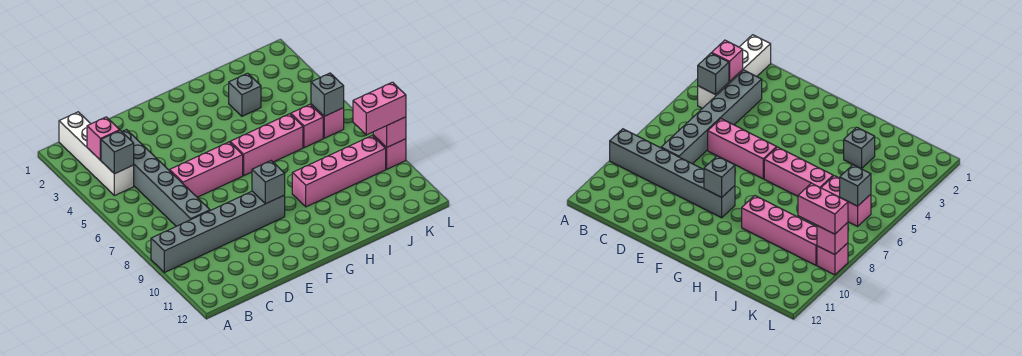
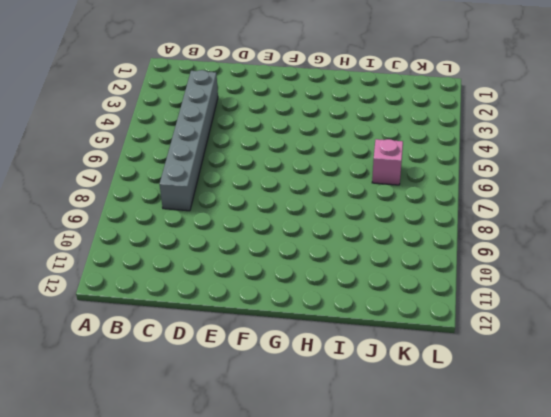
none -> grey brick A9:F9 level 1
none -> white brick B1:B4 level 1
none -> pink brick D6:F6 level 1

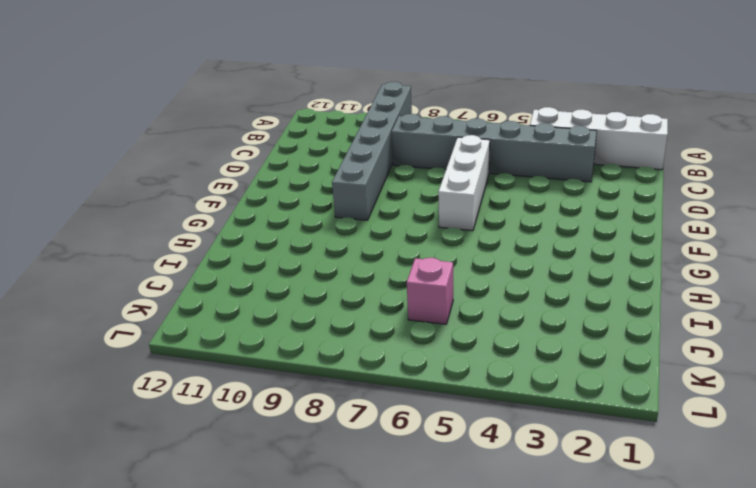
white brick D6:F6 level 1 -> pink brick D6:F6 level 1
none -> pink brick G6:I6 level 1
none -> pink brick H9:K9 level 1
none -> grey brick I3 level 1

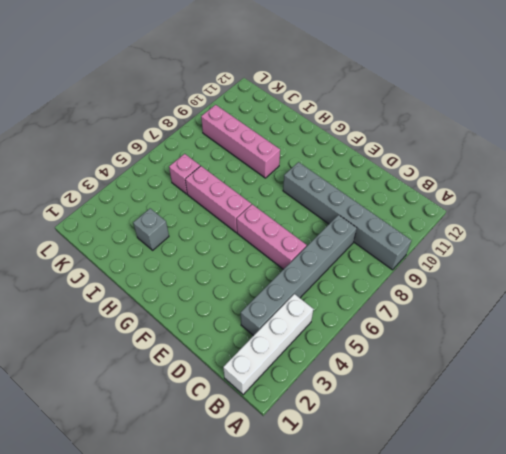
none -> pink brick K6 level 1
none -> pink brick L9 level 1
none -> pink brick B3 level 2

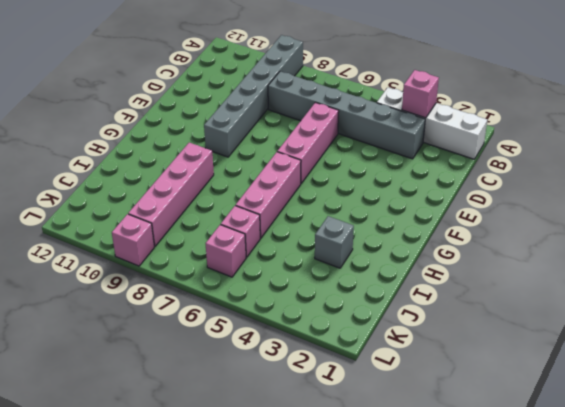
none -> grey brick B4 level 2
none -> grey brick F9 level 2
none -> grey brick K6 level 2

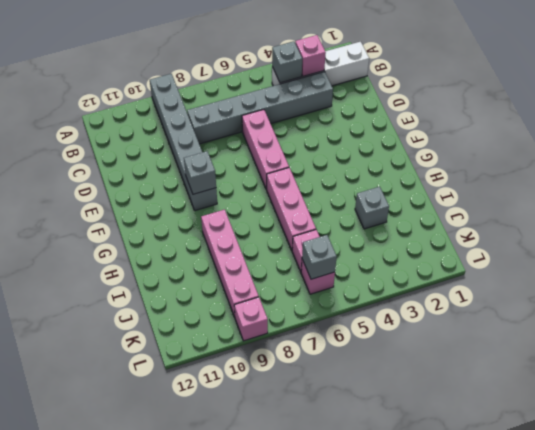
none -> pink brick L9 level 2
none -> pink brick K9:L9 level 3

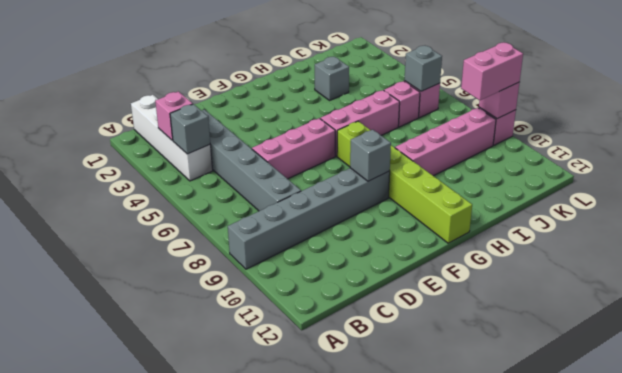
lime brick G7:G12 level 1 -> none

